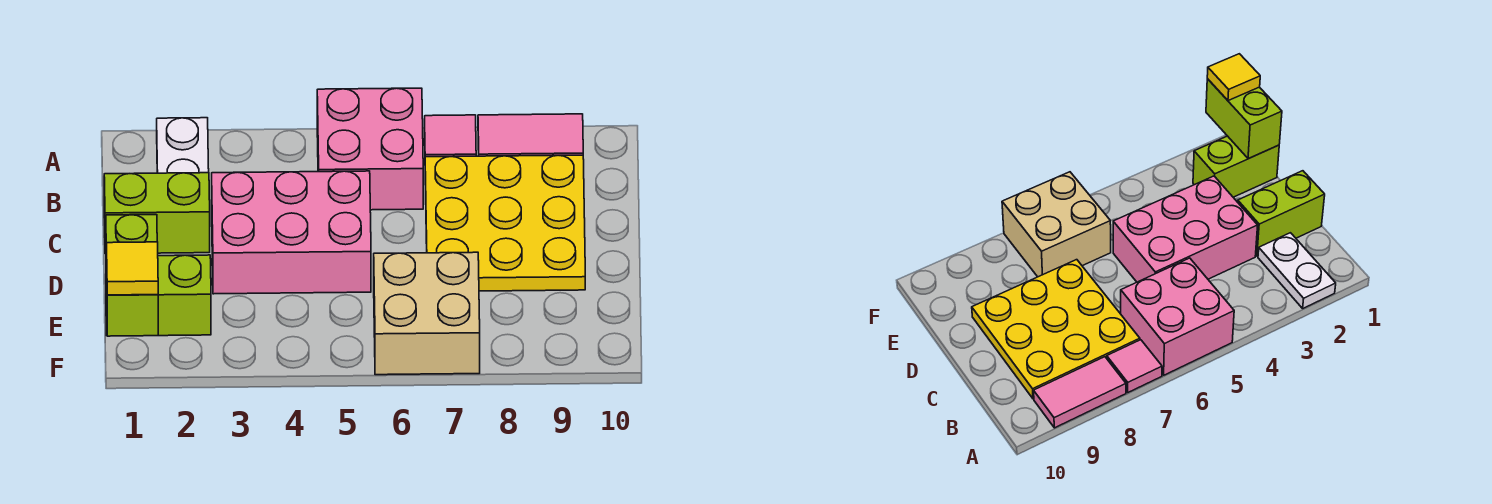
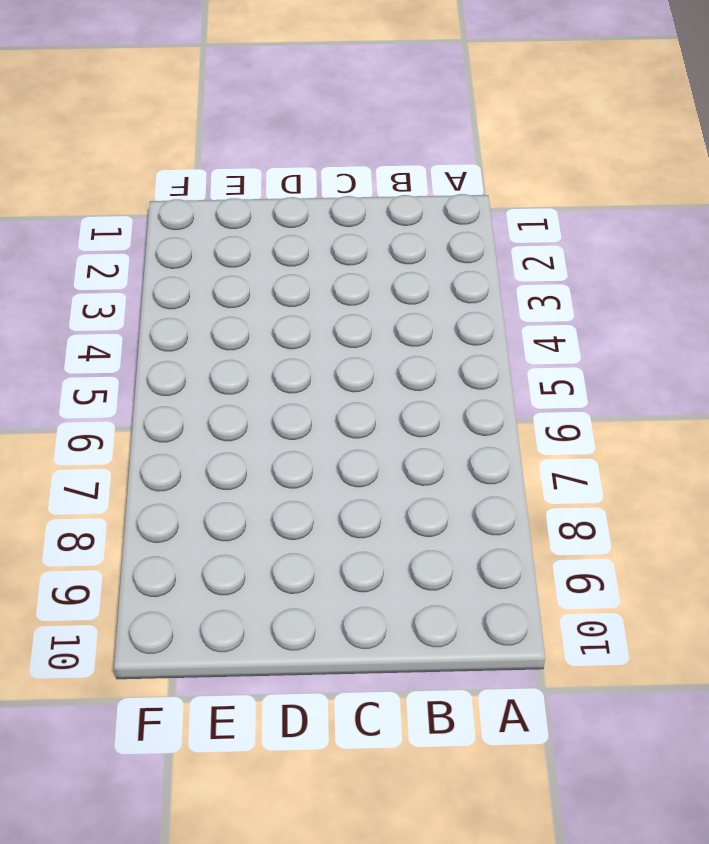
none -> white plate A2:B2 level 1
none -> pink brick A5:B6 level 1

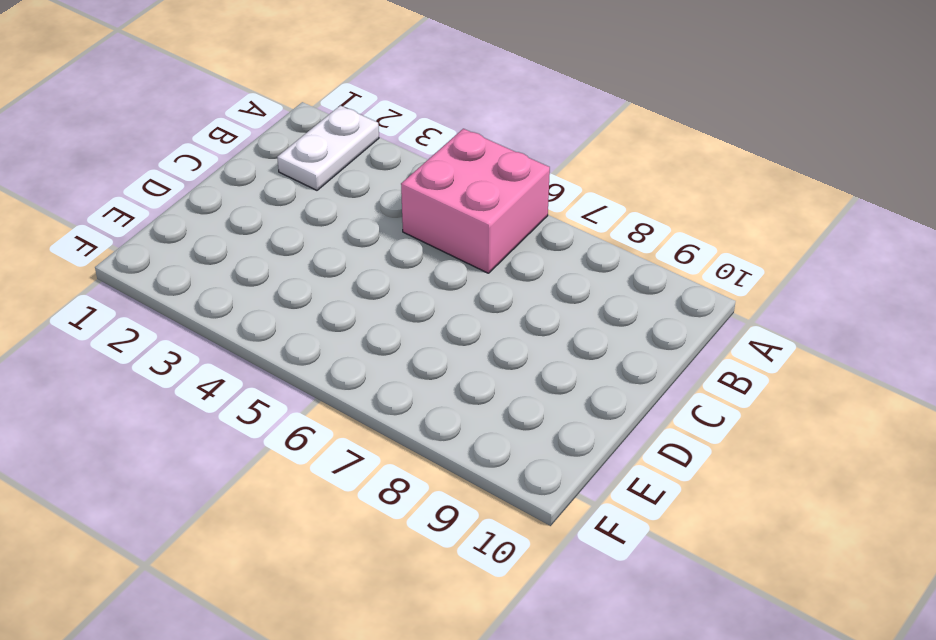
none -> pink tile A7 level 1
none -> pink tile A8:A9 level 1

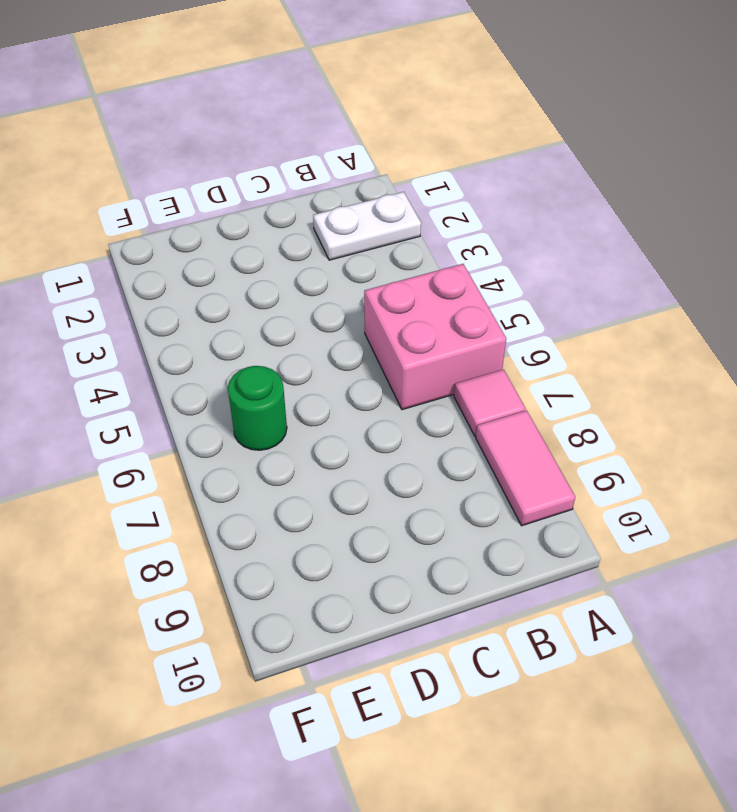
green round brick E6 level 1 -> tan brick E6:F7 level 1
none -> yellow plate B7:D9 level 1
none -> lime brick C1:C2 level 1

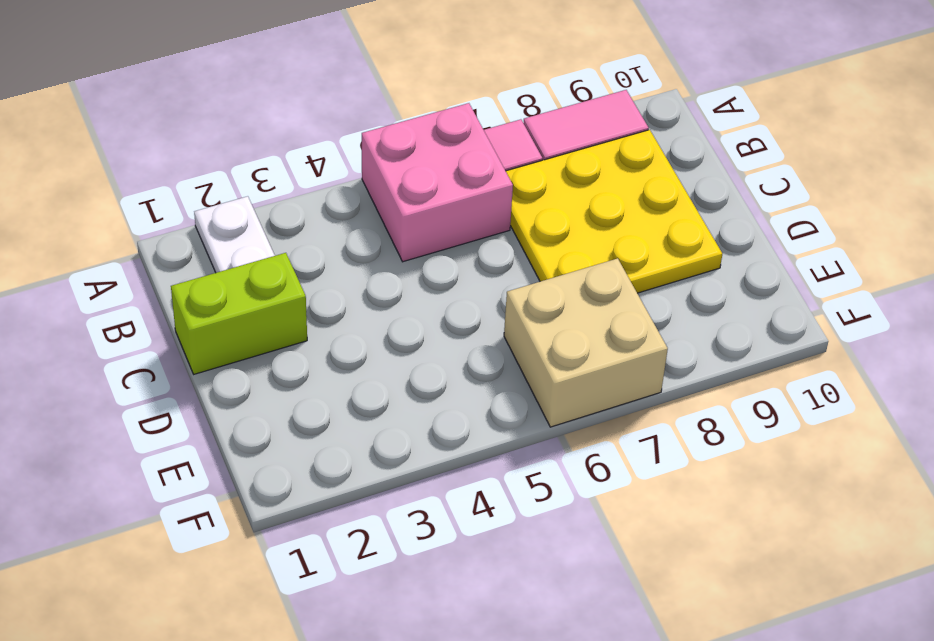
none -> pink brick C3:D5 level 1
none -> lime brick E1:E2 level 1

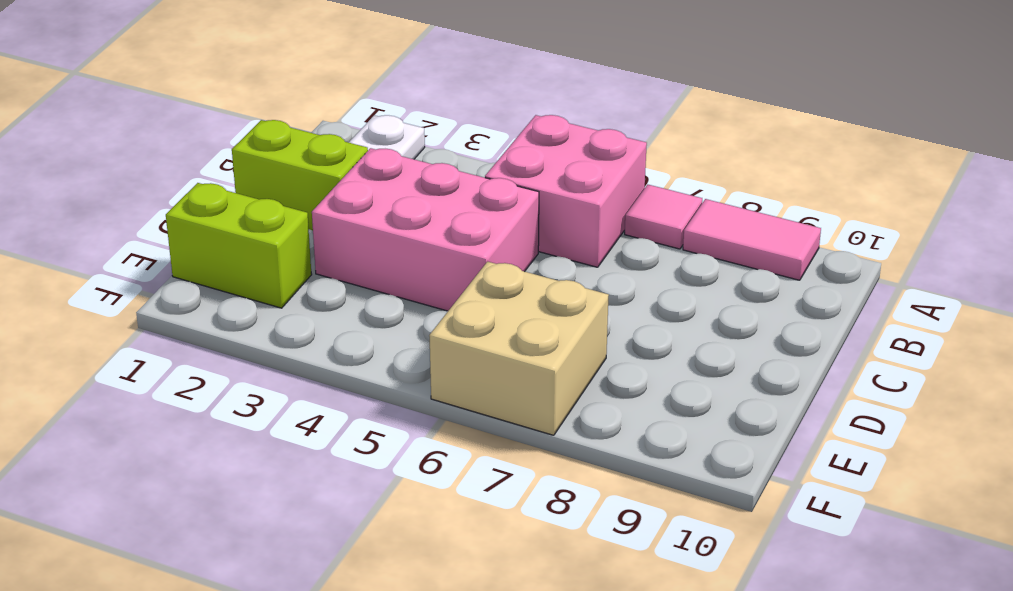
none -> yellow plate B7:D9 level 1
none -> lime brick E1:F1 level 2

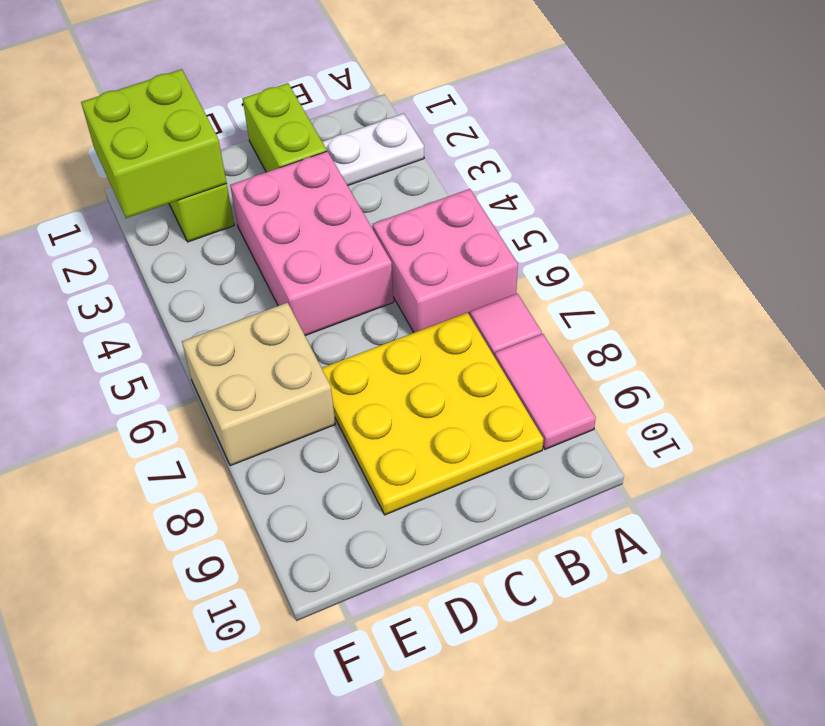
lime brick E1:F2 level 2 -> lime brick E1:F1 level 2
none -> yellow tile F1 level 3

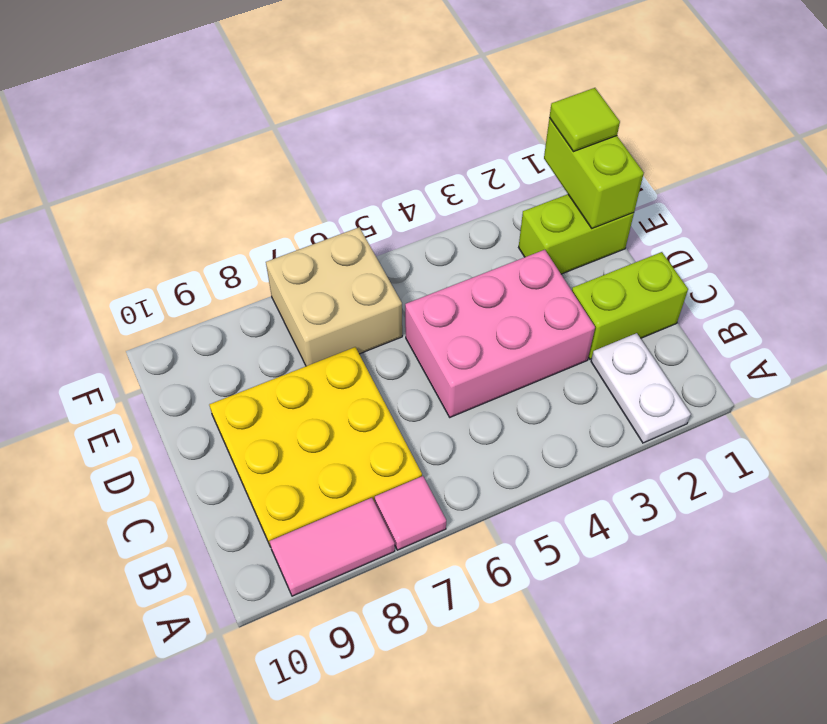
lime tile F1 level 3 -> yellow tile F1 level 3
none -> pink brick A5:B6 level 1

